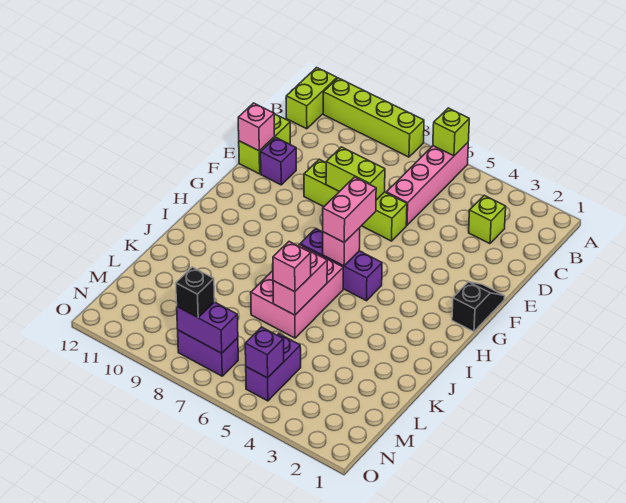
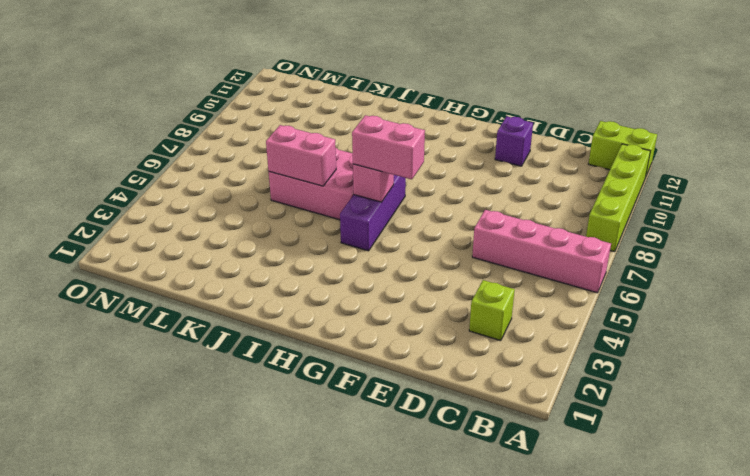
none -> lime brick D12:E12 level 1
none -> lime brick E6:E9 level 1
none -> black slope F1:G1 level 1 top G

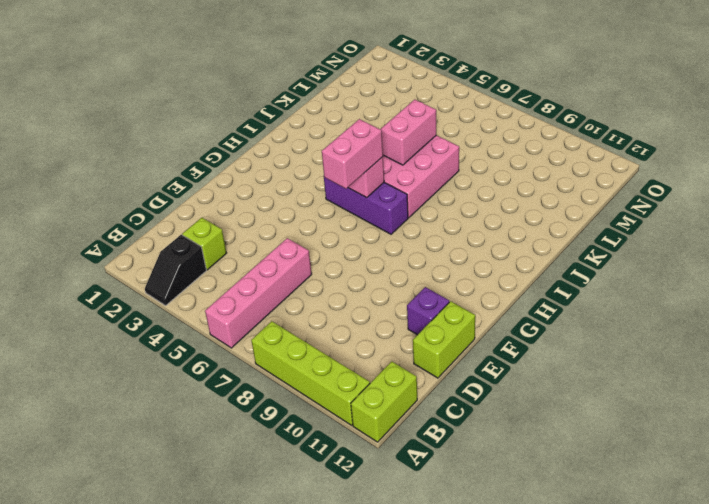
black slope A3:B3 level 1 top B -> black slope F1:G1 level 1 top G
none -> lime brick E6:E9 level 1
none -> purple brick M5:N5 level 1
none -> purple brick N7:N8 level 1

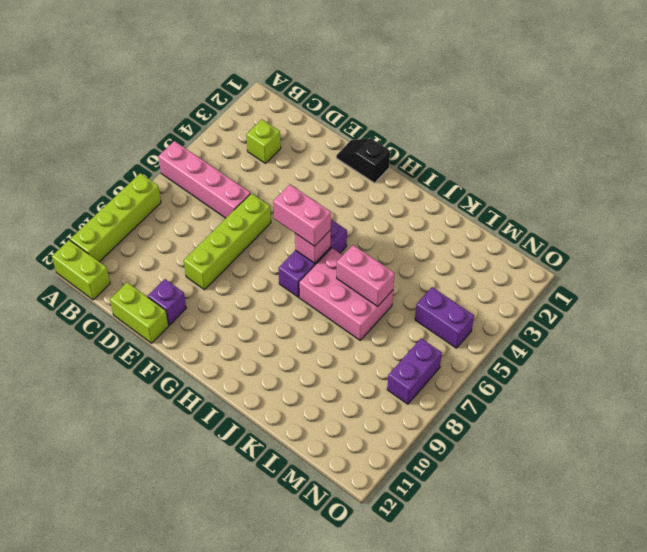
none -> lime brick A6 level 2
none -> lime brick E7:E8 level 2
none -> pink brick E12 level 2

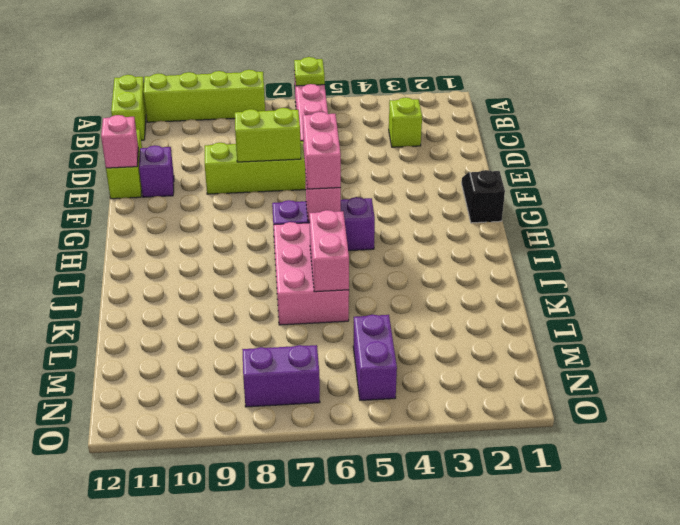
lime plate A6 level 2 -> lime brick A6 level 2
none -> purple brick N5 level 2
none -> purple brick N7:N8 level 2
none -> pink brick K6 level 3

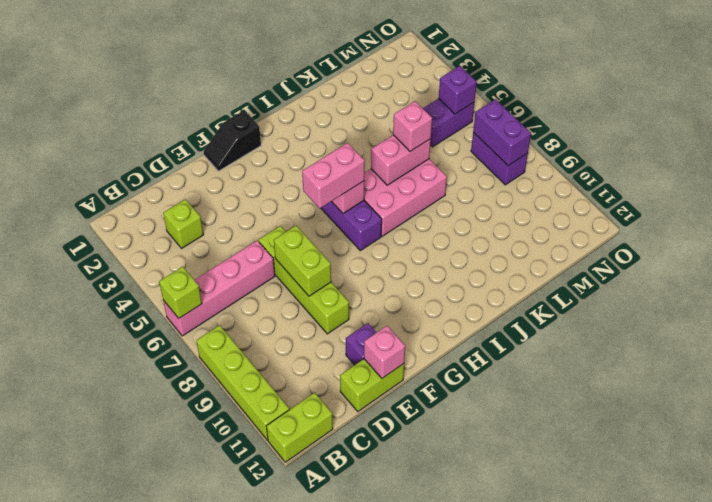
none -> black brick N8 level 3

